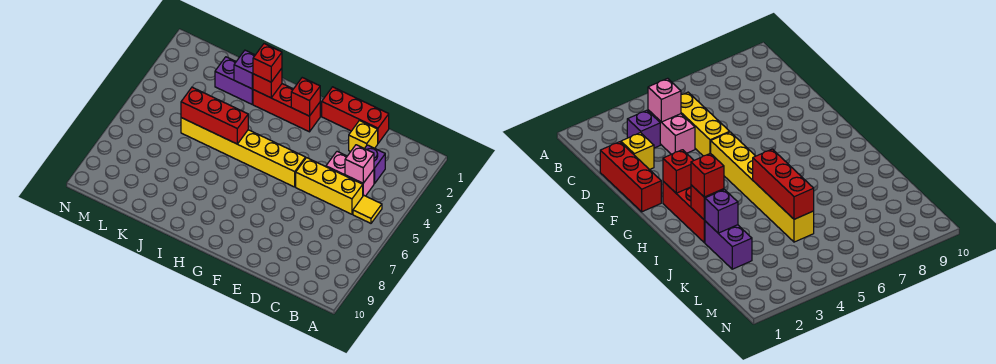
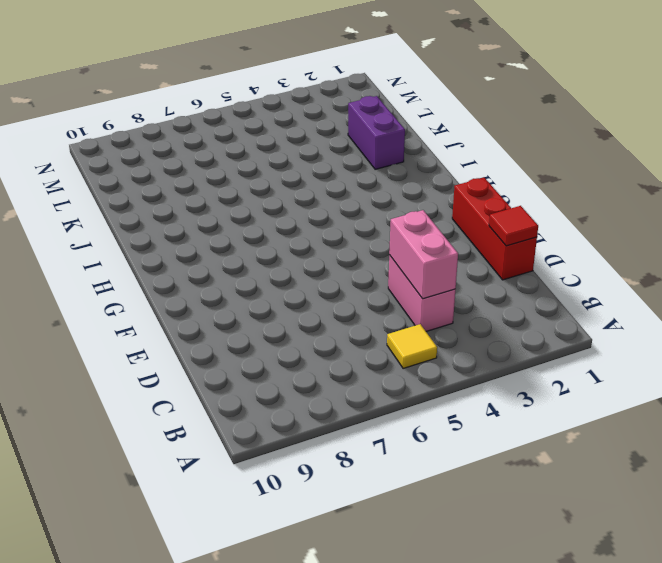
pink brick C4:D4 level 2 -> pink brick C4 level 2
red tile D1 level 2 -> none
none -> purple brick C3 level 1
none -> yellow brick C5:E5 level 1
none -> yellow brick D2 level 1

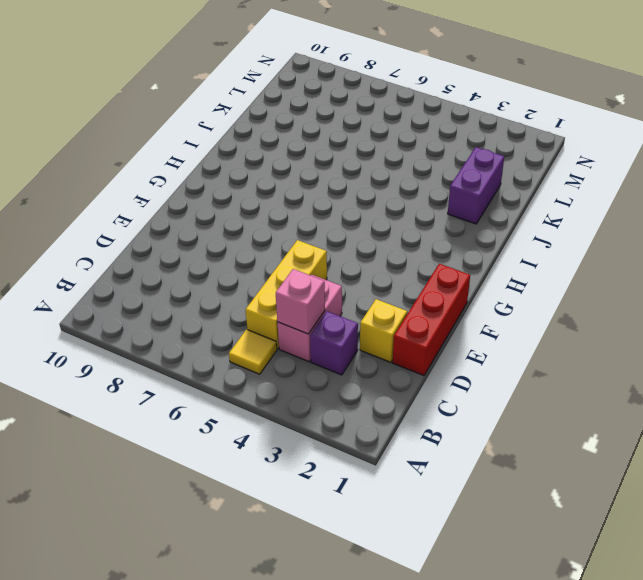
none -> yellow brick F5:K5 level 1
none -> red brick G2:I2 level 1
none -> red brick G2 level 2

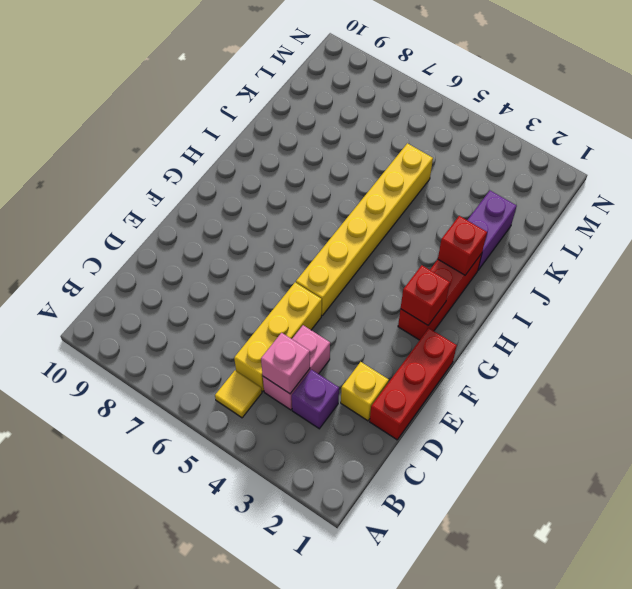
none -> red brick I5:K5 level 2
none -> purple brick J2 level 2
none -> red brick I2 level 3

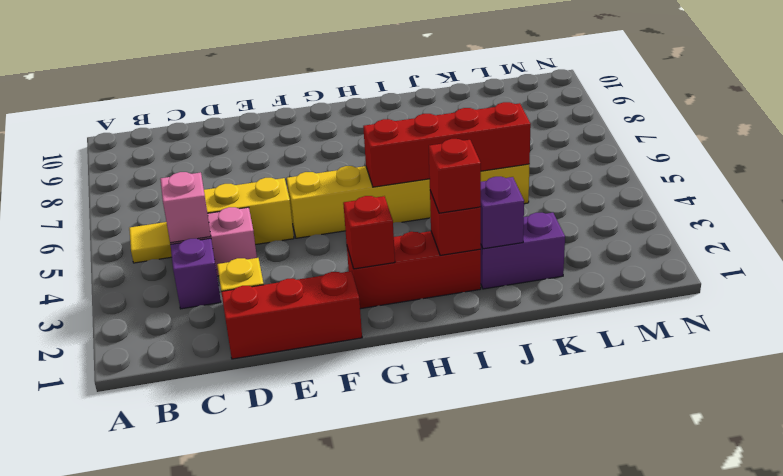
red brick H5:K5 level 2 -> red brick I5:K5 level 2

